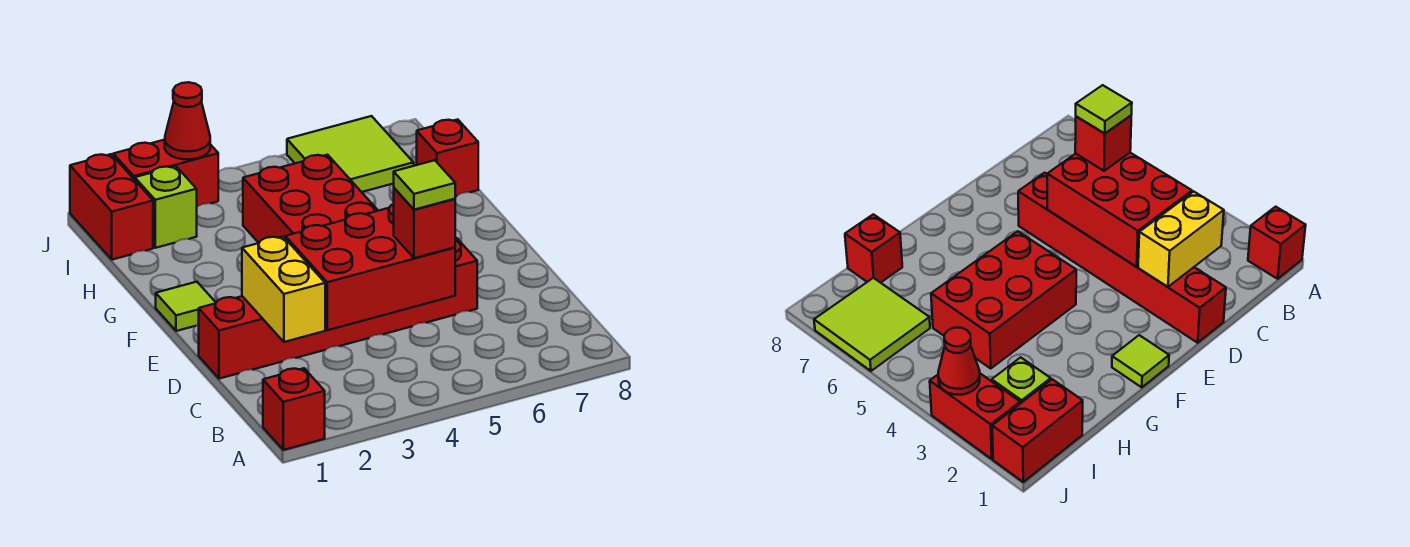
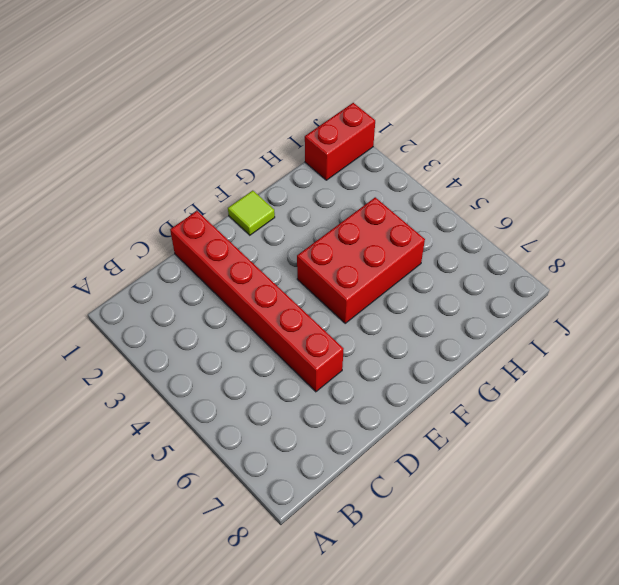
none -> red brick A1 level 1
none -> red brick H8 level 1
none -> lime brick I2 level 1

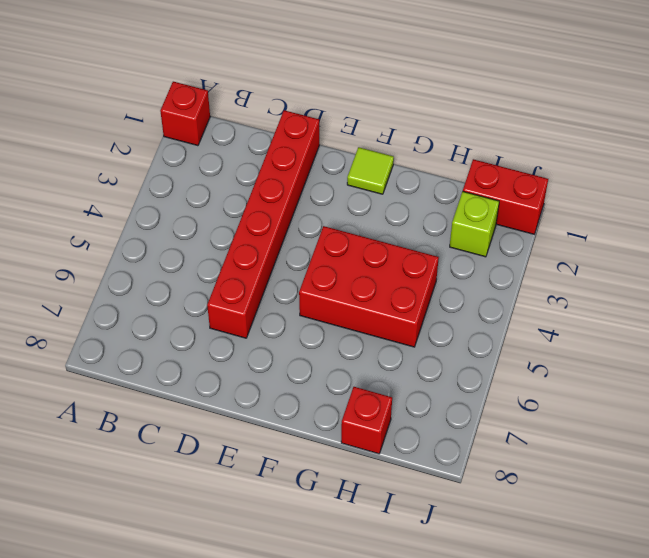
none -> lime tile I6:J7 level 1
none -> red brick J2:J3 level 1
none -> yellow brick C2:D2 level 2

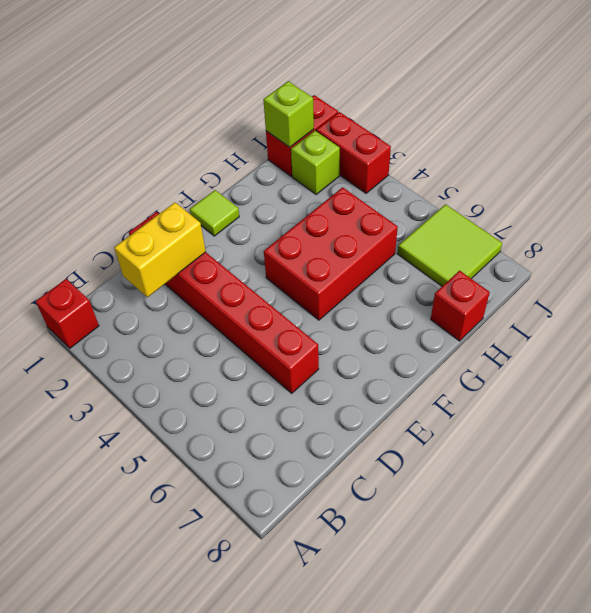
lime brick I1 level 2 -> none
none -> red brick C3:D5 level 2
none -> red cone J3 level 2
none -> red brick C5 level 3

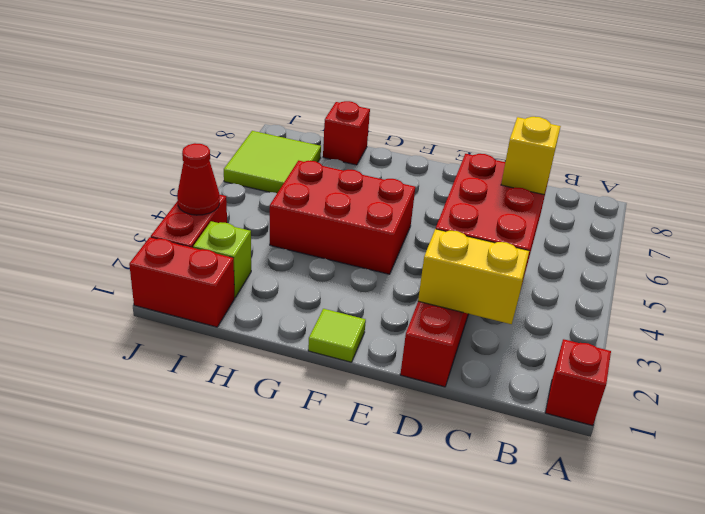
yellow brick C5 level 3 -> red brick C5 level 3
none -> lime tile C5 level 4

